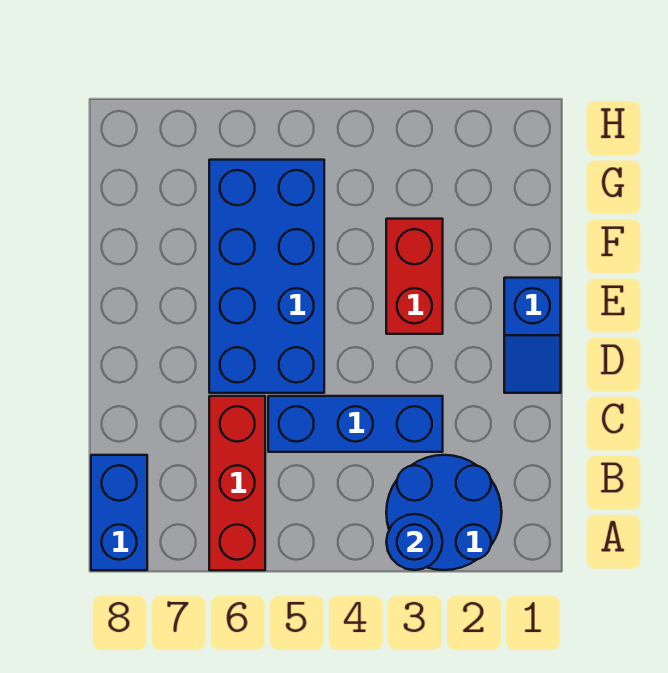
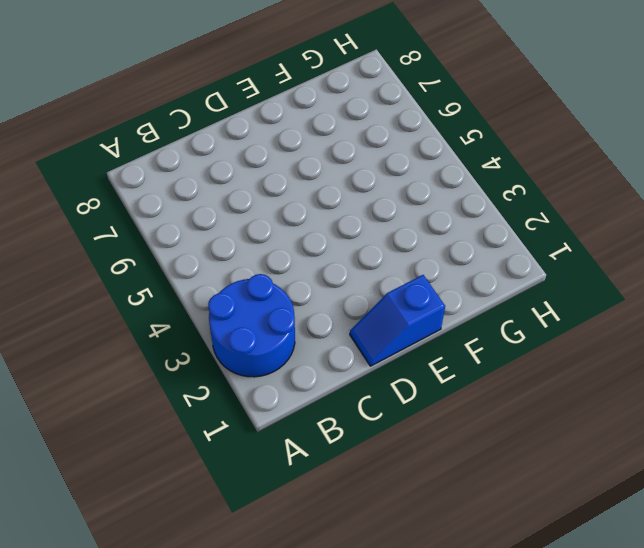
none -> red brick A6:C6 level 1
none -> blue brick A8:B8 level 1

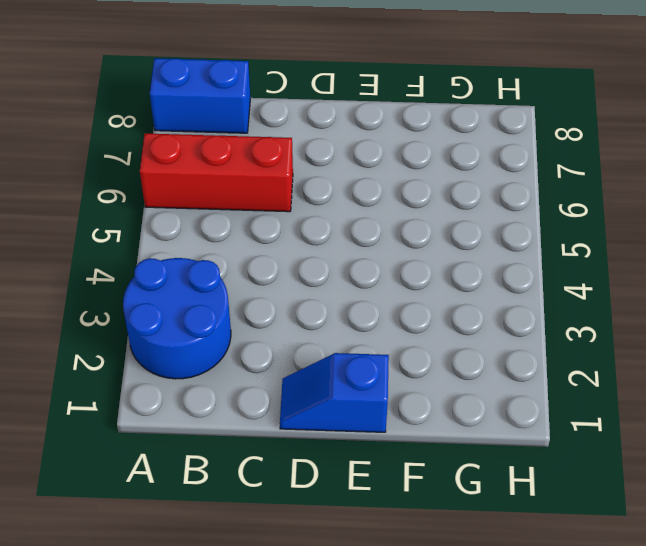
none -> blue brick C3:C5 level 1
none -> blue brick D5:G6 level 1

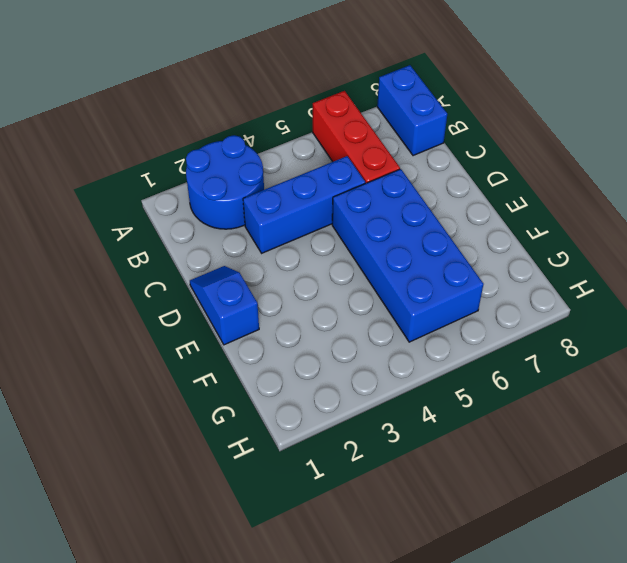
none -> red brick E3:F3 level 1
none -> blue round brick A3 level 2

